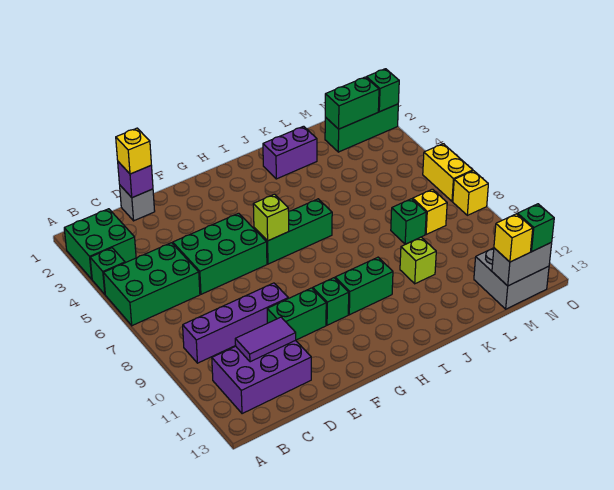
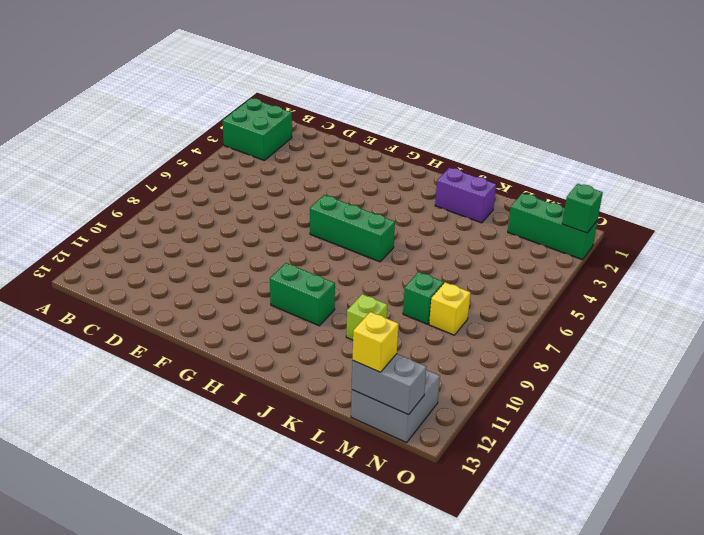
none -> green brick A4 level 1
none -> green brick A5:C6 level 1
none -> purple brick B9:E9 level 1

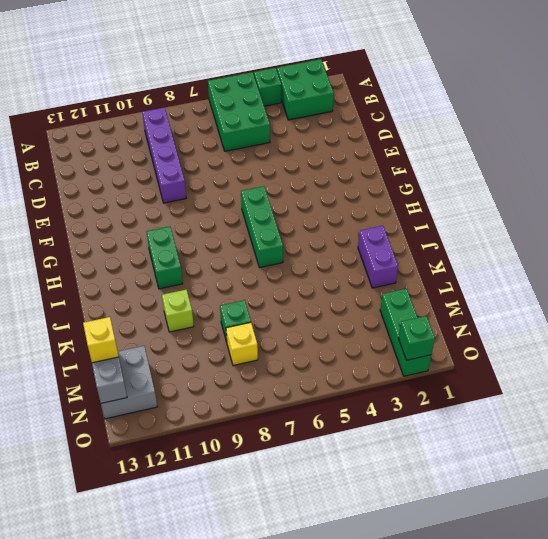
none -> purple brick B11:D12 level 1
none -> grey brick D1 level 1
none -> green brick D5:F6 level 1

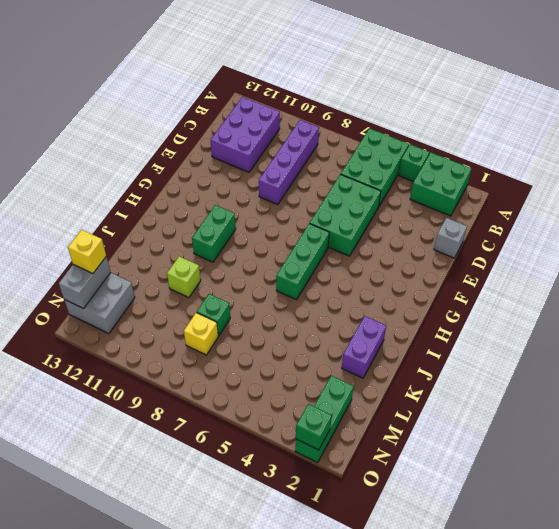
none -> green brick E10:F10 level 1
none -> green brick G10 level 1
none -> yellow brick O6:O7 level 1

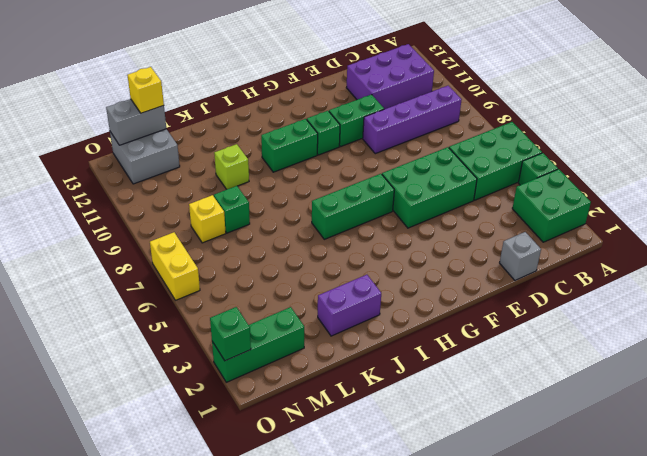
none -> yellow brick O8 level 1
none -> purple tile C11:D11 level 2
none -> purple brick D1 level 2

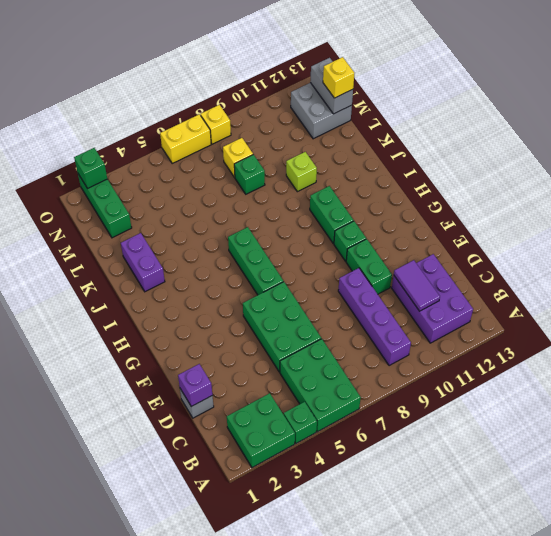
none -> lime brick G6 level 2
none -> green brick M2:N2 level 2
none -> yellow brick D1 level 3

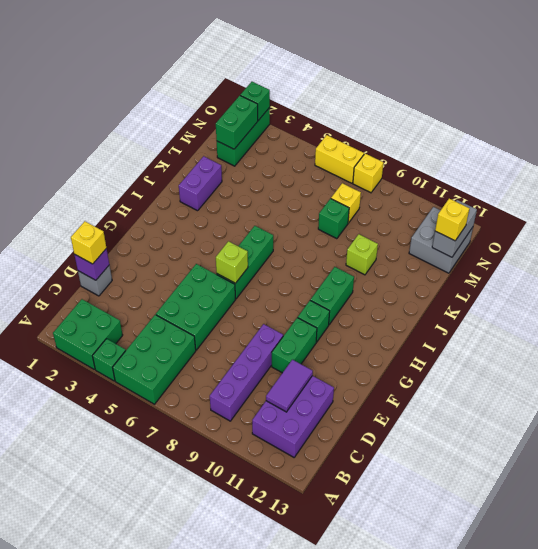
none -> green brick N13 level 3

